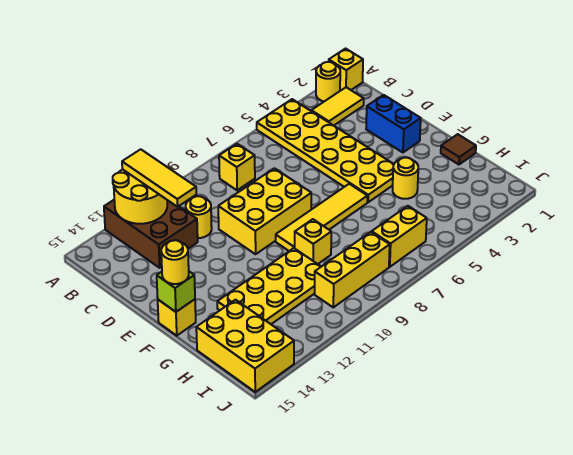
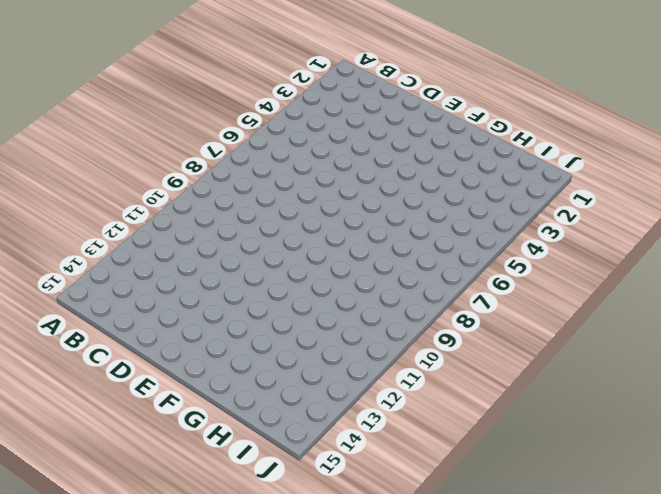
none -> yellow brick A1 level 1
none -> yellow round brick A2 level 1
none -> yellow plate A4:F5 level 1

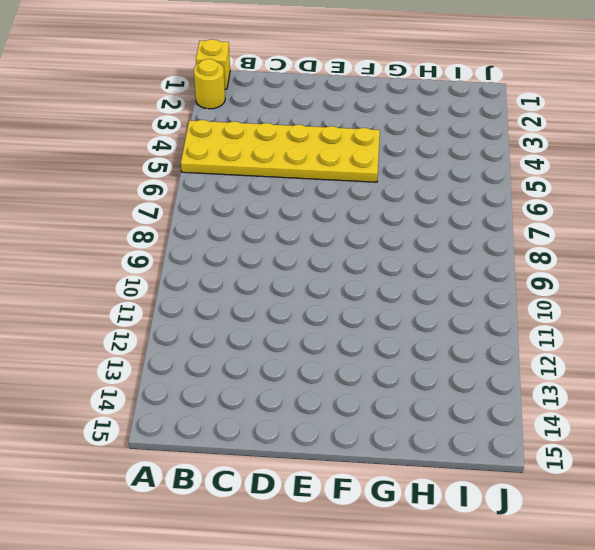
none -> brown brick A12:C13 level 1
none -> yellow tile B2:B3 level 1
none -> yellow brick B8 level 1

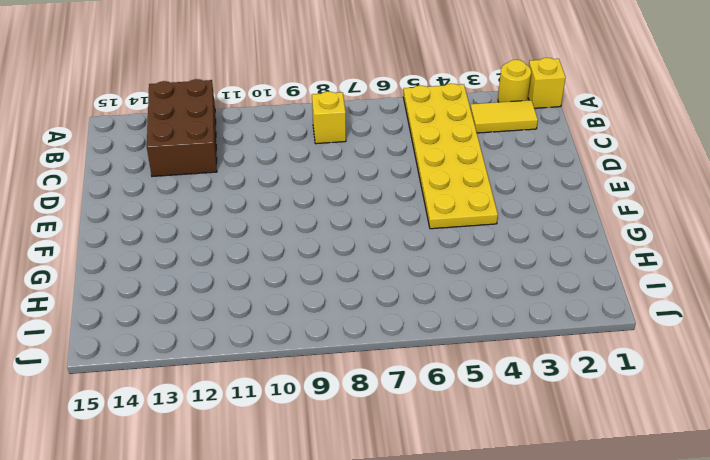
none -> yellow round brick C11 level 1
none -> blue brick D2:E2 level 1
none -> yellow brick D8:E10 level 1

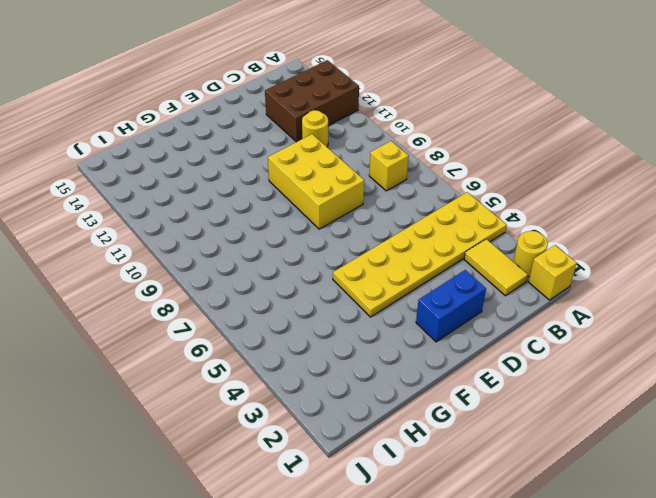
none -> yellow tile F6:F9 level 1
none -> yellow brick F15 level 1
none -> brown tile G1 level 1

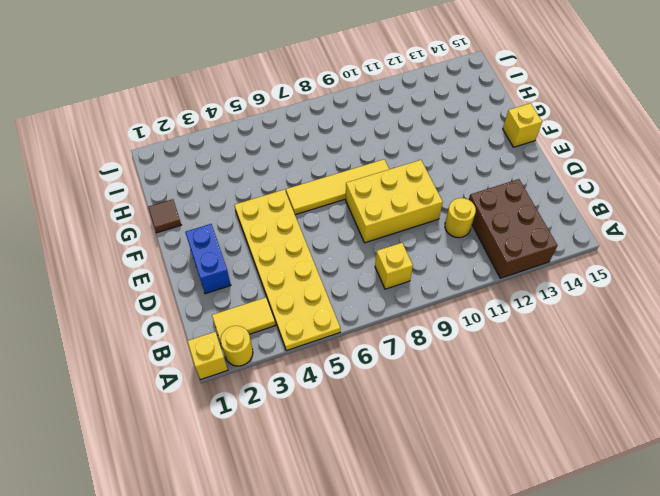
none -> yellow round brick G4 level 1
none -> yellow brick G9 level 1
none -> yellow plate G10:H13 level 1

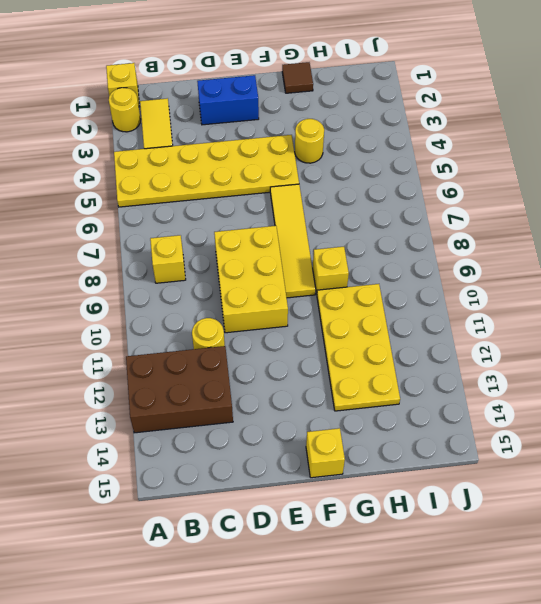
none -> yellow brick H14:J15 level 1
none -> yellow brick I6:I7 level 1
none -> yellow brick I8:I10 level 1

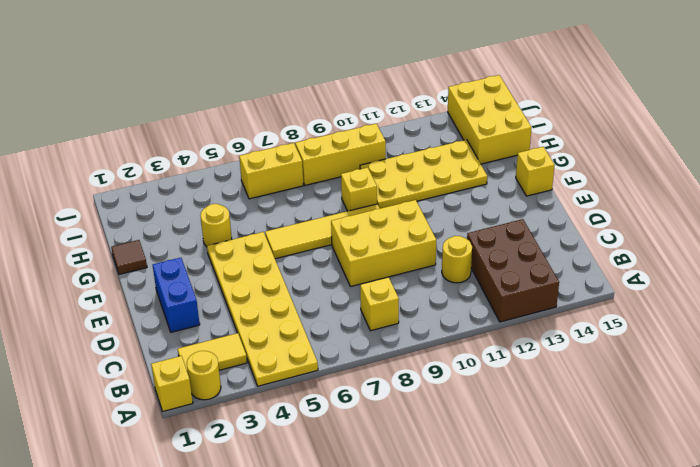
none -> yellow round brick A12:B13 level 2
none -> lime brick F15 level 2
none -> yellow tile A12:C12 level 3

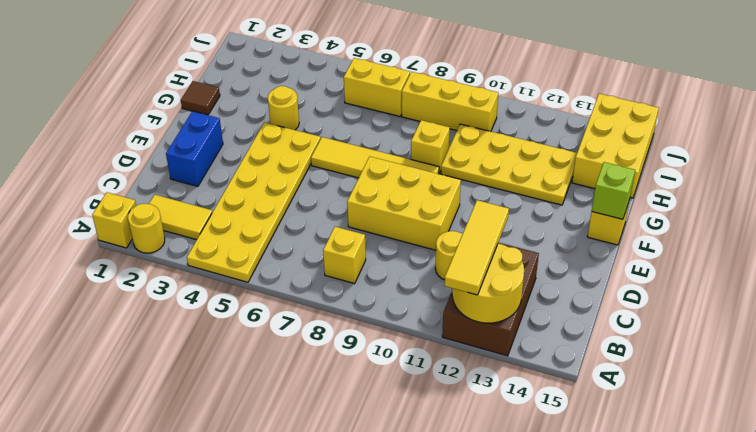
none -> yellow round brick F15 level 3

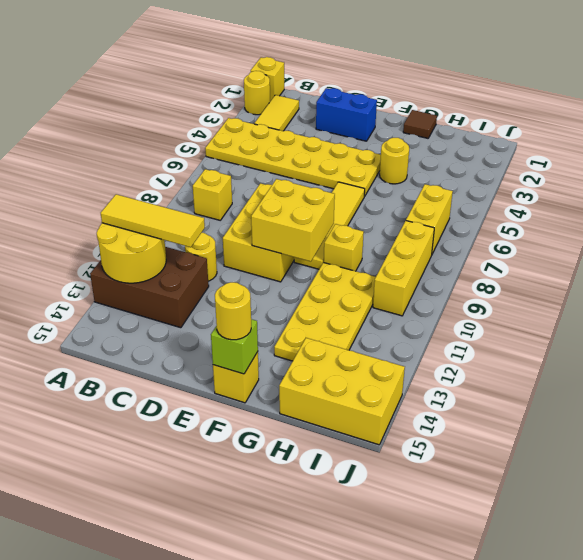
yellow brick E9:F10 level 2 -> none

